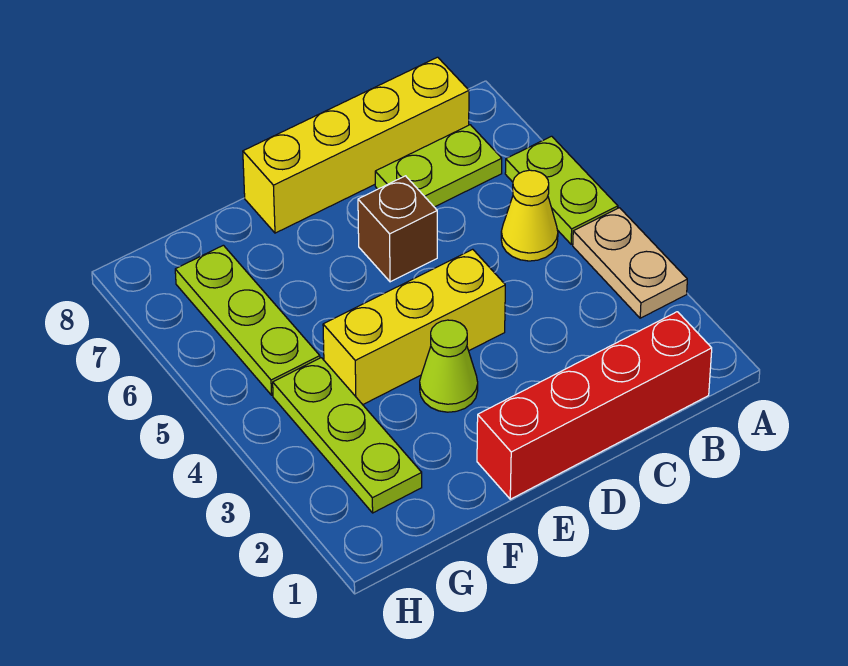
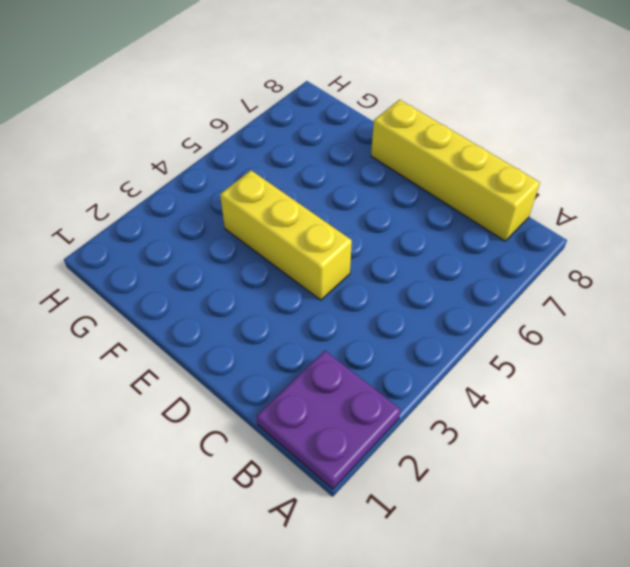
purple plate A1:B2 level 1 -> red brick B1:E1 level 1
none -> tan plate A3:A4 level 1
none -> lime plate A5:A6 level 1

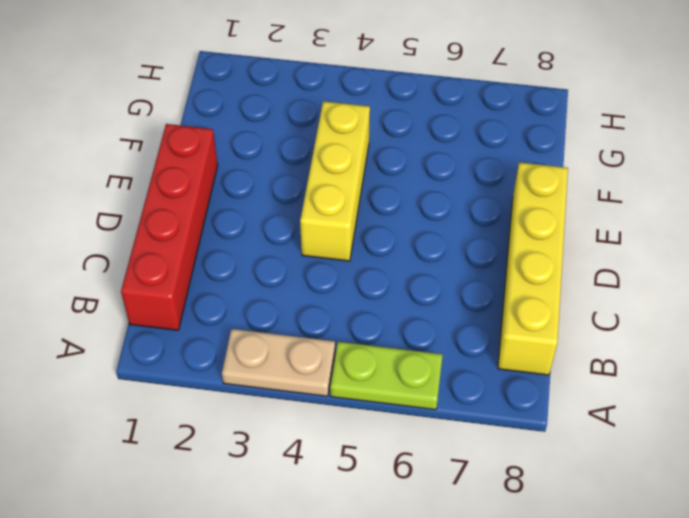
none -> yellow cone B5 level 1
none -> lime plate B7:C7 level 1

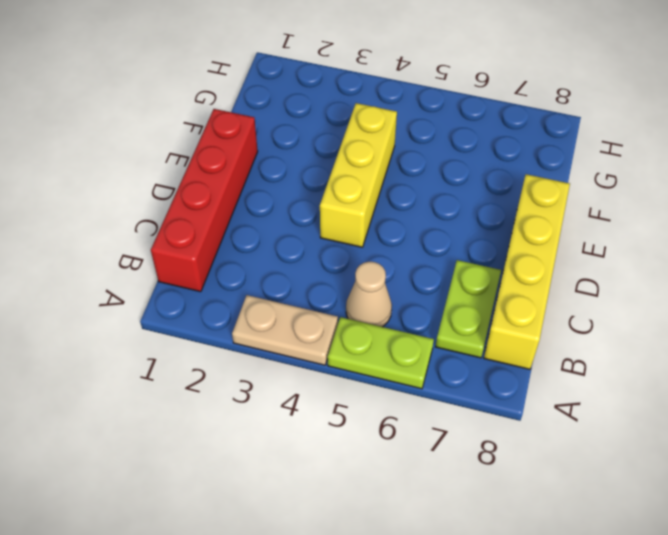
tan cone B5 level 1 -> yellow cone B5 level 1
none -> brown brick D6 level 1
none -> lime cone E3 level 1

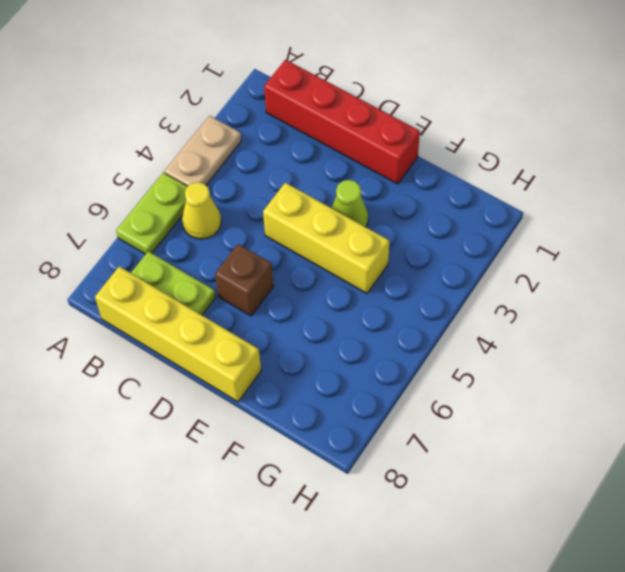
none -> lime plate G2:G4 level 1
none -> lime plate G5:G7 level 1

